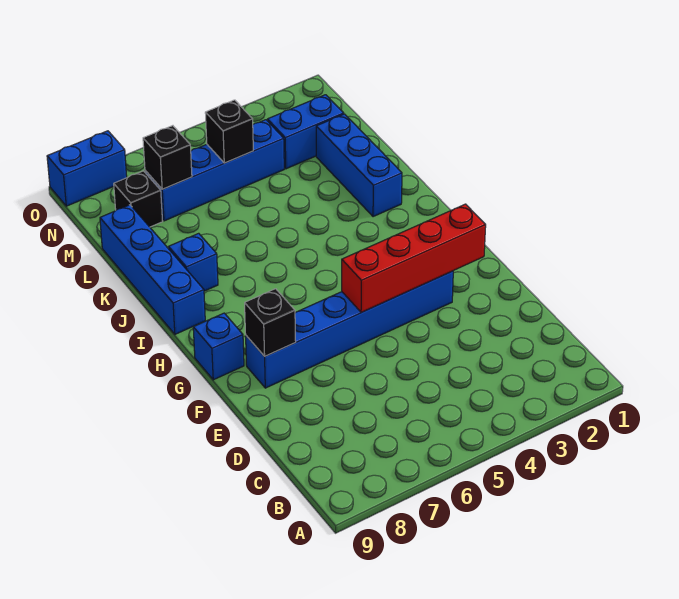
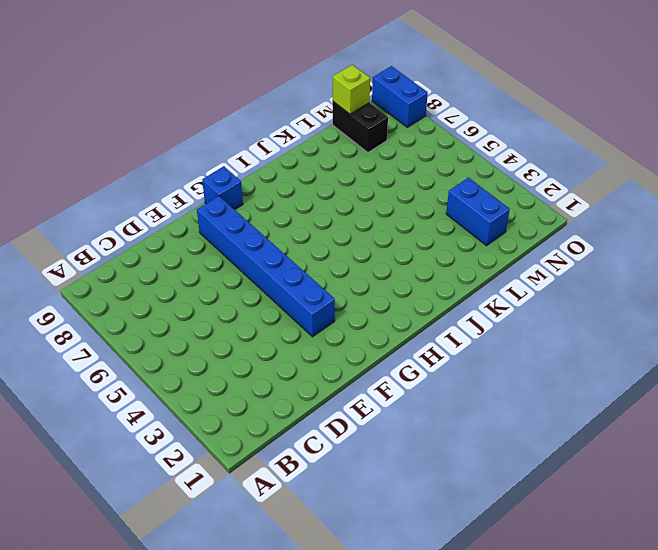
black brick M8:M9 level 1 -> black brick M8 level 1
lime brick M9 level 2 -> none
none -> blue brick I9:L9 level 1
none -> blue brick J2:L2 level 1
none -> blue brick J8 level 1

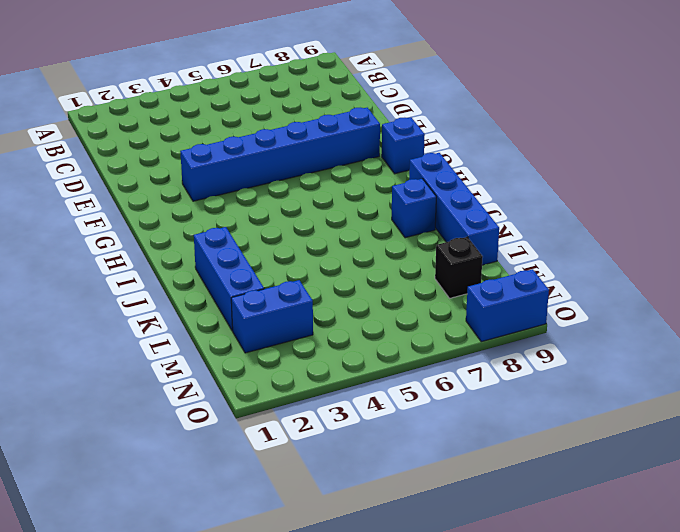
none -> blue brick M4:M7 level 1
none -> red brick F2:F5 level 2
none -> black brick F8 level 2

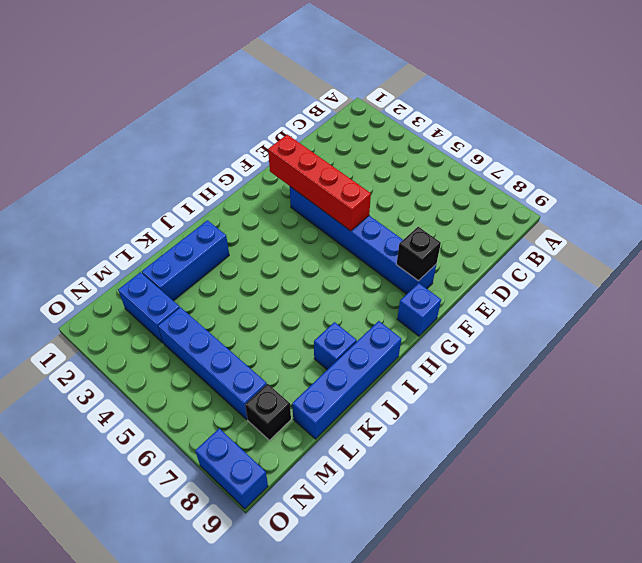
none -> black brick M5 level 2
none -> black brick M7 level 2

